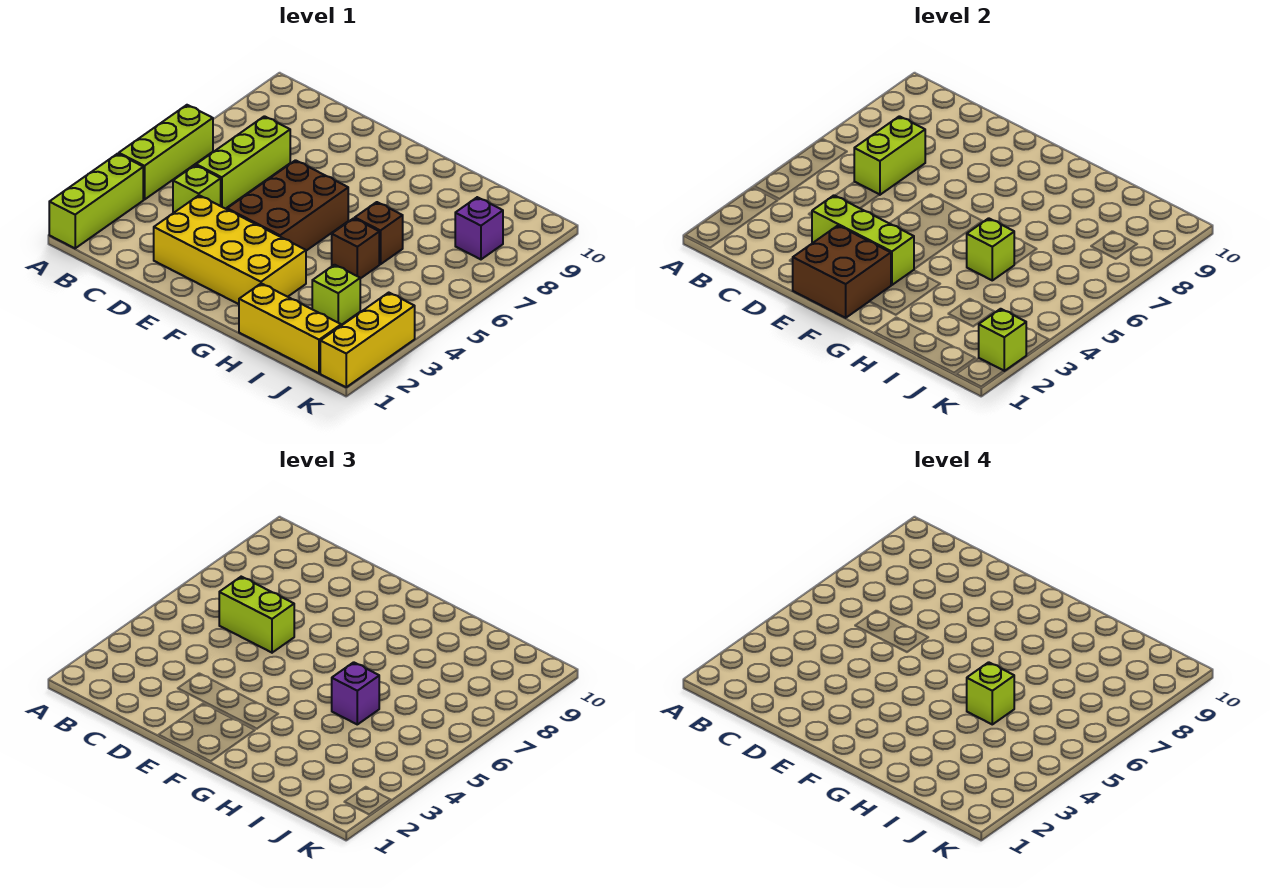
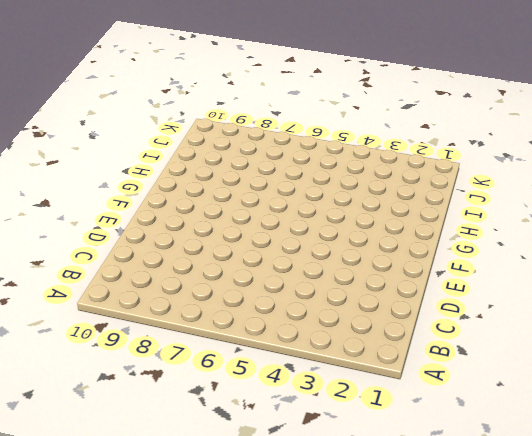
none -> lime brick A1:A3 level 1
none -> lime brick A4:A6 level 1
none -> lime brick C4 level 1

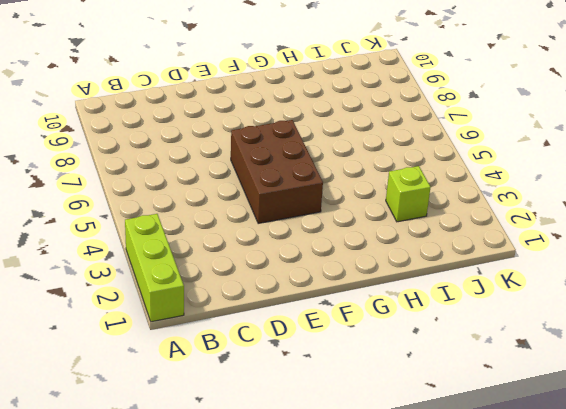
none -> lime brick A4:A6 level 1
none -> lime brick C4 level 1
none -> lime brick C5:C7 level 1

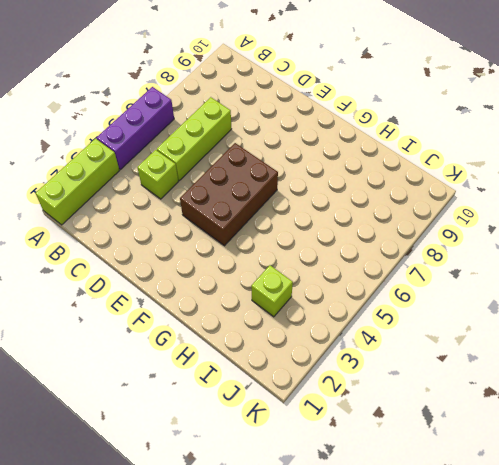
purple brick A4:A6 level 1 -> lime brick A4:A6 level 1
none -> yellow brick D2:G3 level 1
none -> yellow brick H1:J1 level 1
none -> brown brick H5 level 1

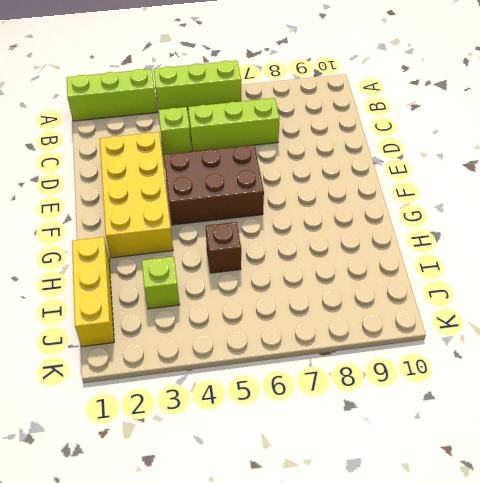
none -> brown brick H6 level 1
none -> purple brick J8 level 1
none -> yellow brick K1:K3 level 1

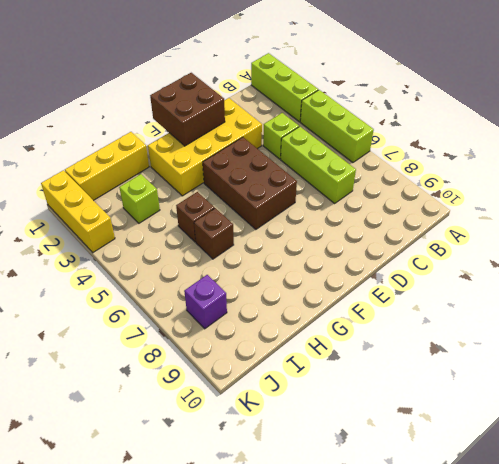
none -> lime brick C6:C7 level 2
none -> lime brick D3:F3 level 2
none -> lime brick H5 level 2

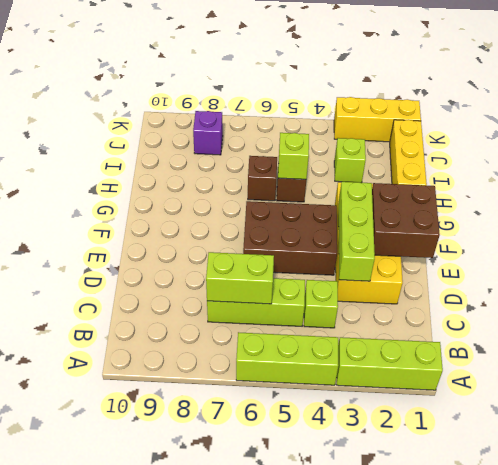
none -> lime brick K2 level 2
none -> lime brick C6:D6 level 3
none -> purple brick H5 level 3

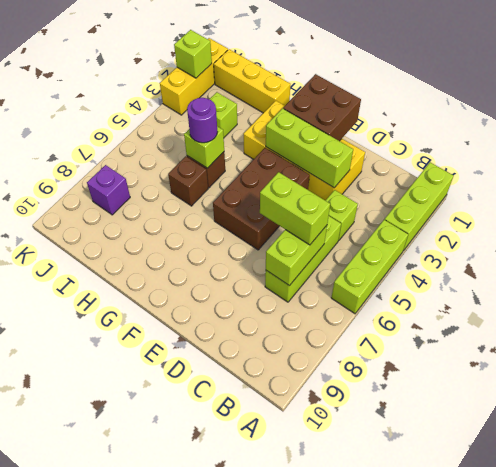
purple round brick H5 level 3 -> purple brick H5 level 3
none -> lime brick H5 level 4

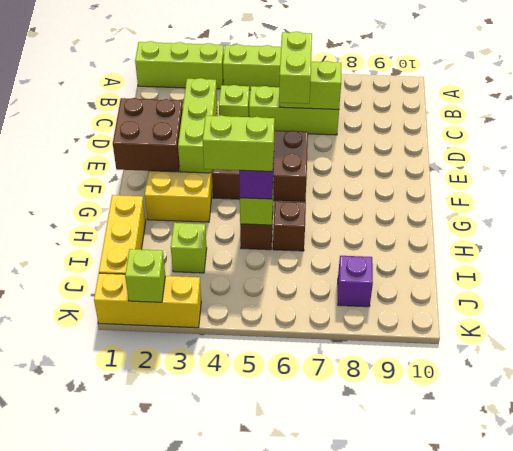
lime brick H4:H5 level 4 -> lime brick H5 level 4

